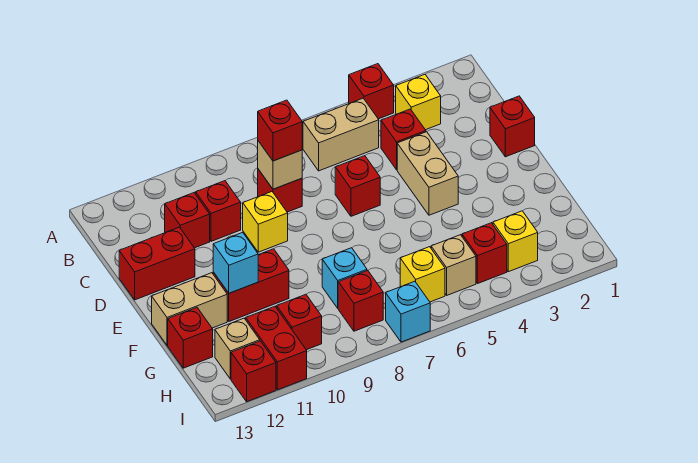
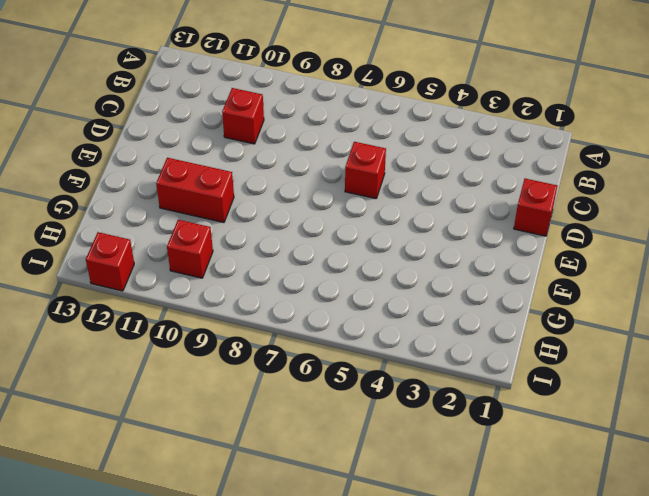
none -> red brick A4 level 1
none -> yellow brick B3 level 1
none -> tan brick B5:B6 level 1

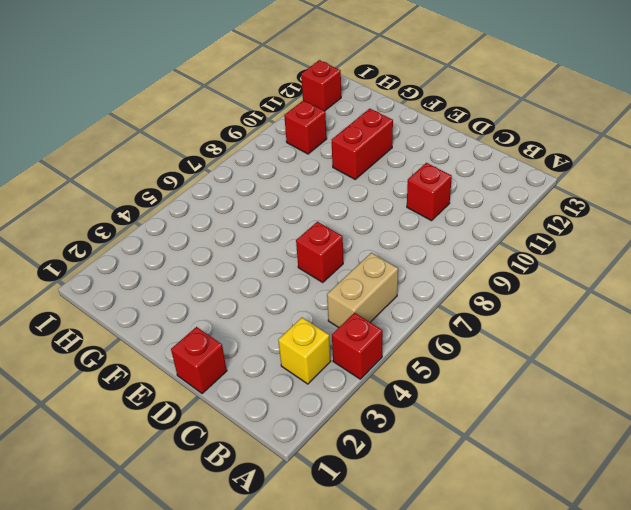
none -> red brick C4 level 1
none -> red brick C8 level 1
none -> red brick C11 level 1

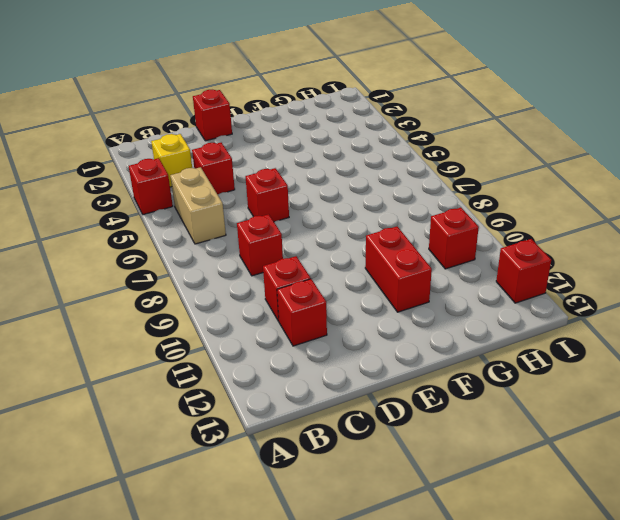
none -> tan brick D4:E4 level 1
none -> yellow brick D9 level 1
none -> red brick D12:D13 level 1

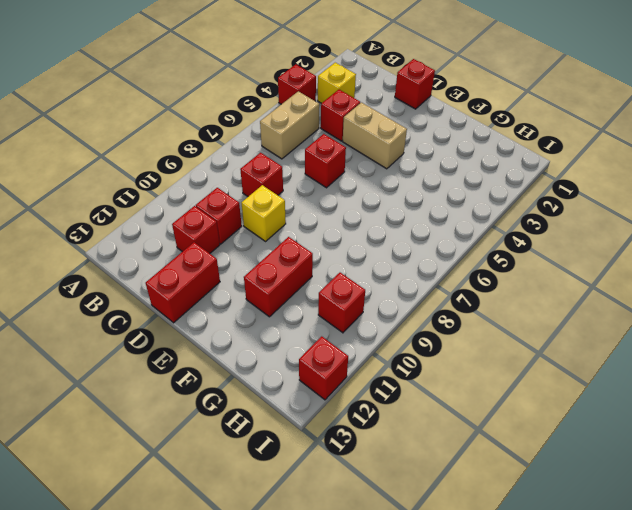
none -> tan brick F12:F13 level 1
none -> cyan brick G8 level 1
none -> red brick G13 level 1

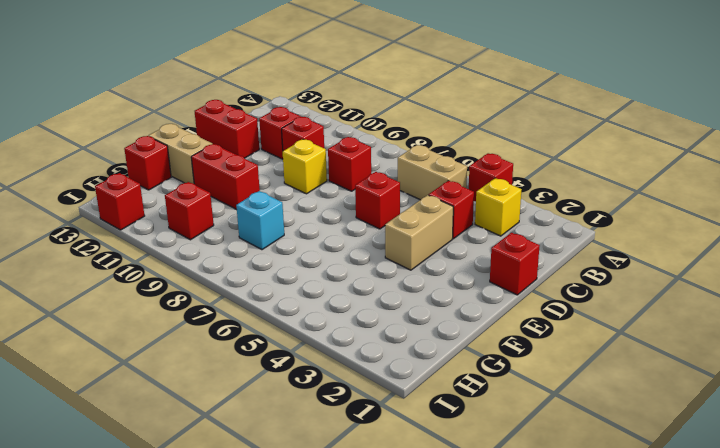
none -> yellow brick H3 level 1
none -> red brick H4 level 1
none -> tan brick H5 level 1

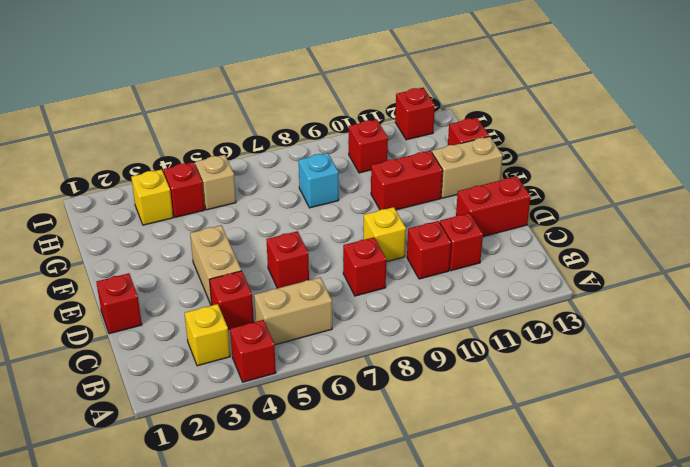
none -> yellow brick H6 level 1
none -> red brick H8 level 1
none -> red brick H11:I11 level 1

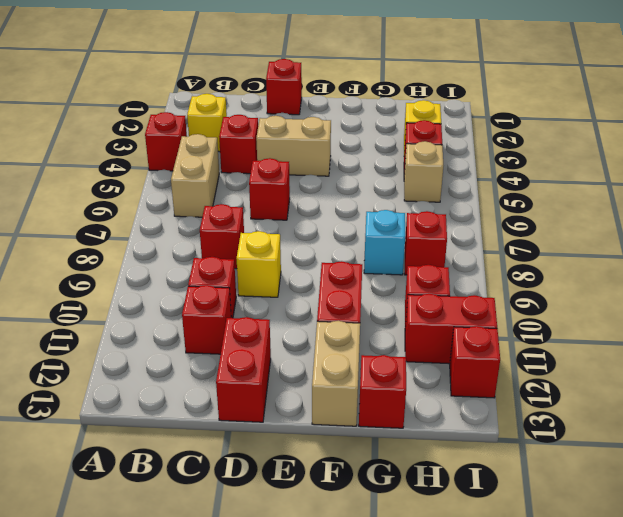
none -> yellow brick H6 level 1
none -> tan brick H12 level 1
none -> cyan brick I7 level 1

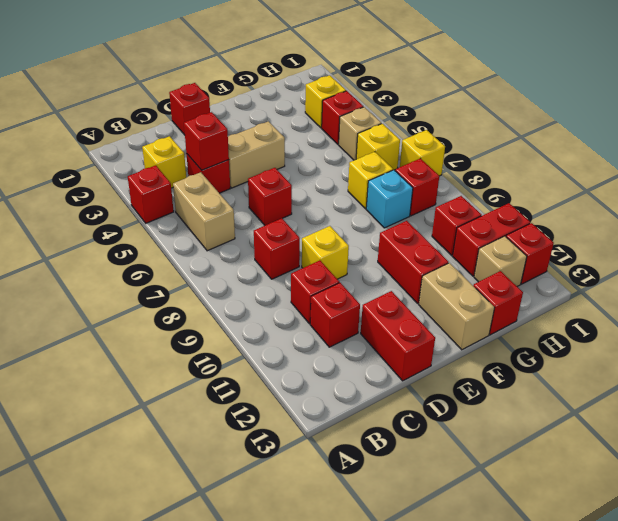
red brick C4 level 2 -> red brick C8 level 3
yellow brick G7 level 1 -> none
yellow brick I7 level 1 -> cyan brick I7 level 1
none -> tan brick C8 level 2
none -> cyan brick F11 level 2

